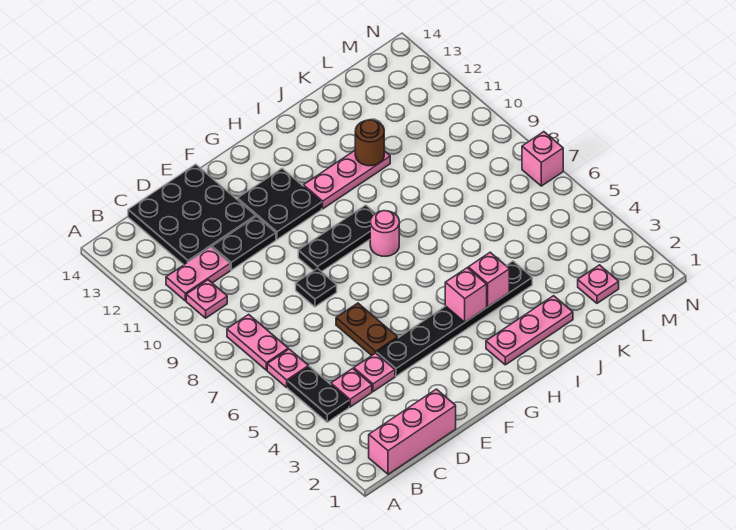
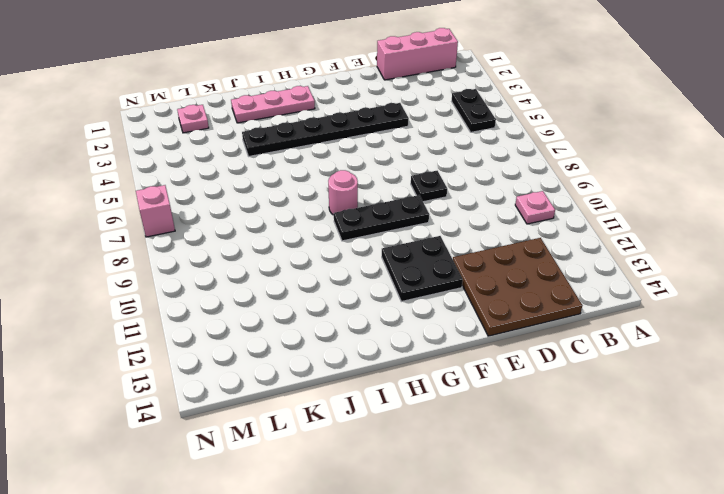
brown plate C12:E14 level 1 -> black plate C12:E14 level 1
none -> pink plate B6 level 1
none -> pink plate B7:B8 level 1
none -> pink plate B11:C11 level 1

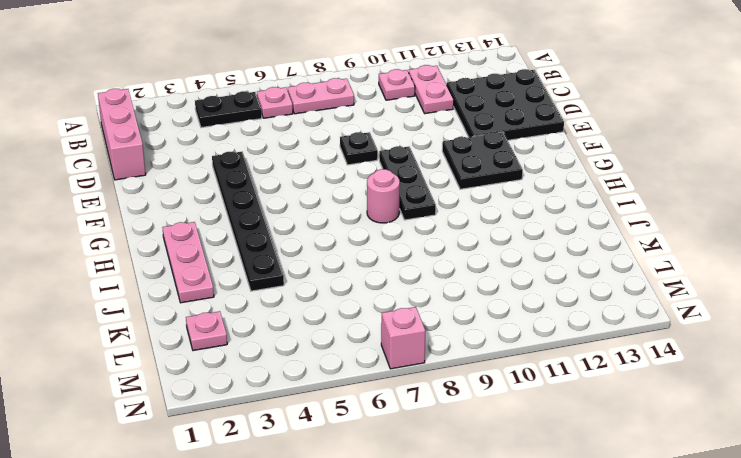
none -> pink plate C4 level 1
none -> pink plate D4 level 1
none -> black plate D11:E11 level 1

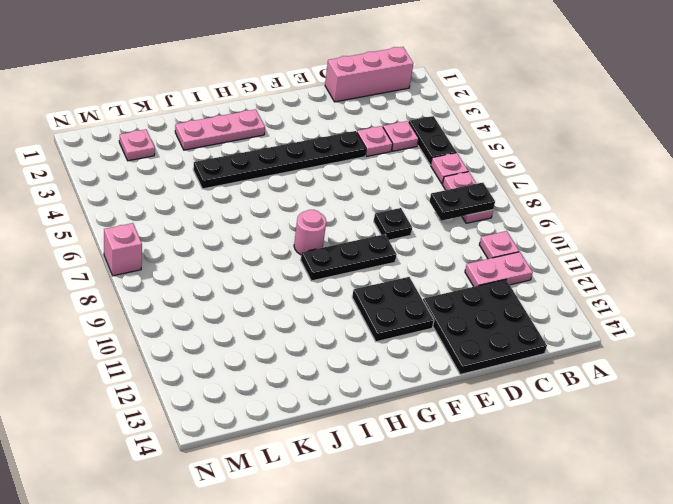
black plate B8:C8 level 2 -> black plate D11:E11 level 1
none -> brown plate E5:E6 level 1
none -> pink plate H11:J11 level 1
none -> pink brick H4 level 2

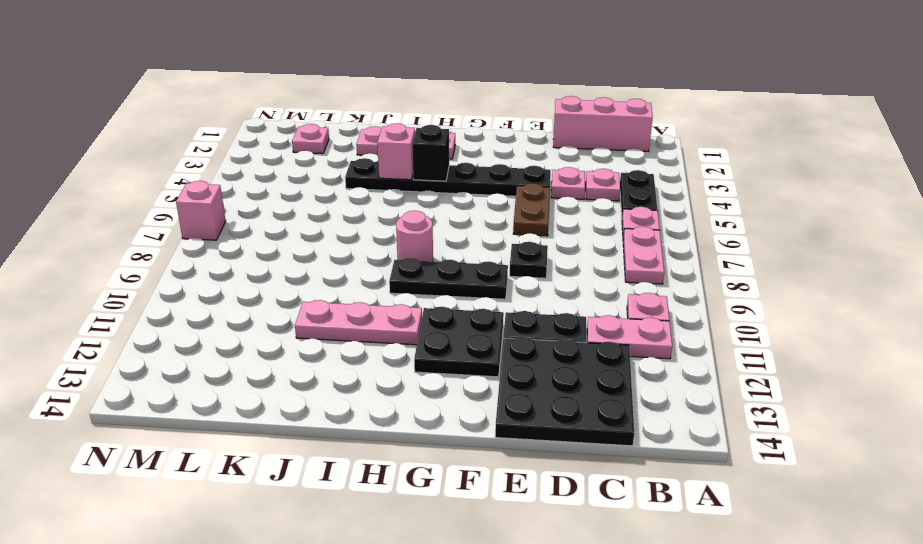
black brick H4 level 2 -> pink brick H4 level 2
none -> brown round brick J11 level 2

